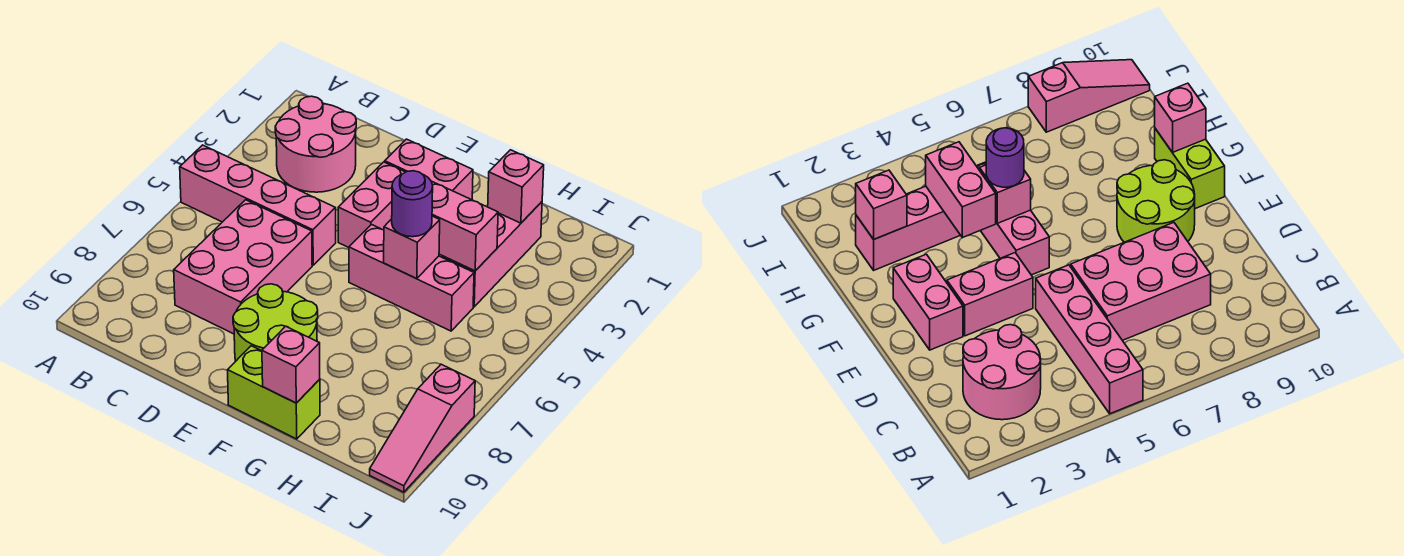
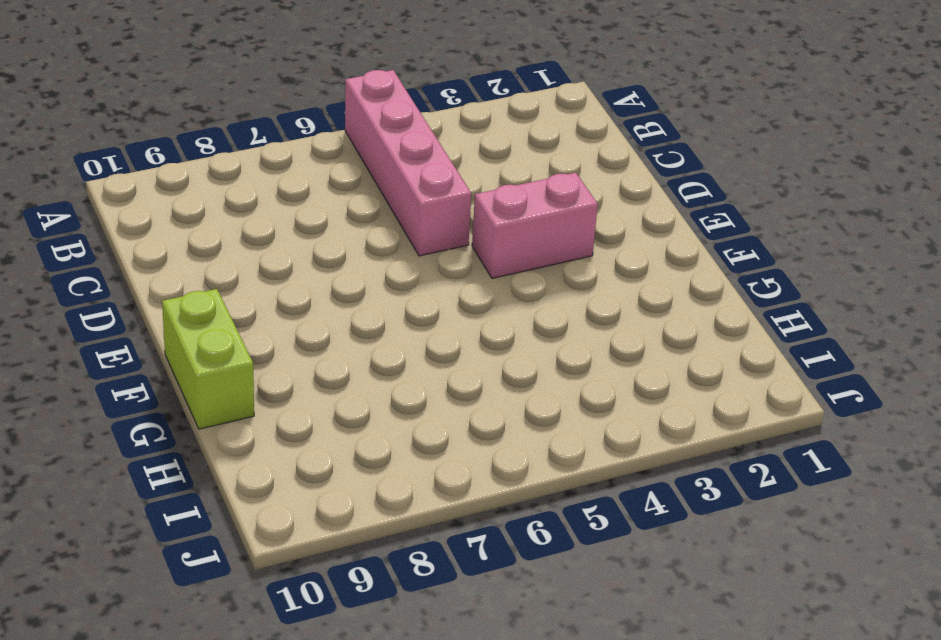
none -> pink round brick B2:C3 level 1
none -> pink brick C6:D8 level 1
none -> pink brick E2:F2 level 1

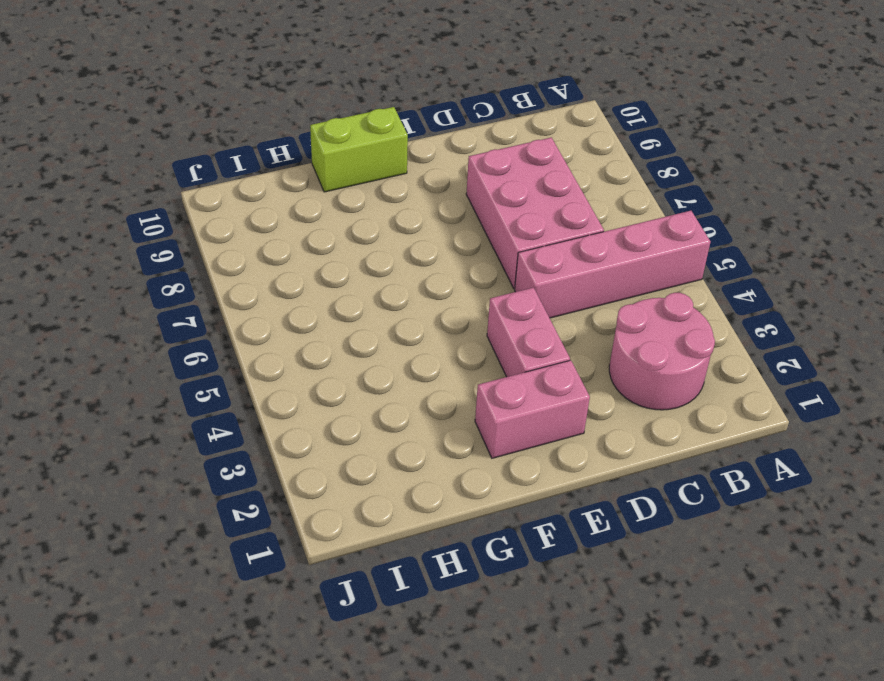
none -> lime round brick E8:F9 level 1
none -> pink brick F5:H5 level 1
none -> pink brick H2:H4 level 1

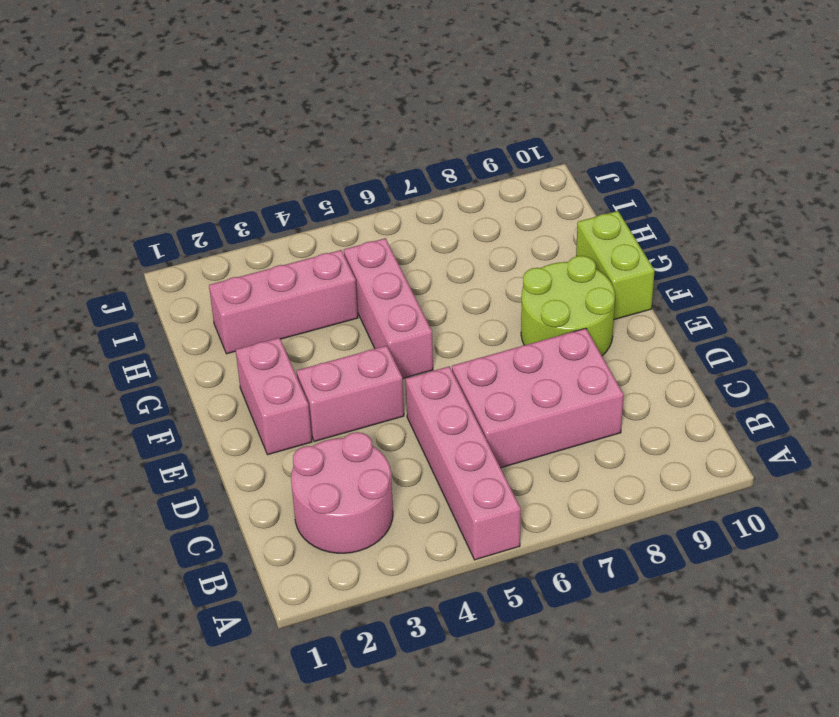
none -> pink slope J8:J10 level 1 top 8
none -> pink brick G4:H4 level 2
none -> pink brick G5 level 2

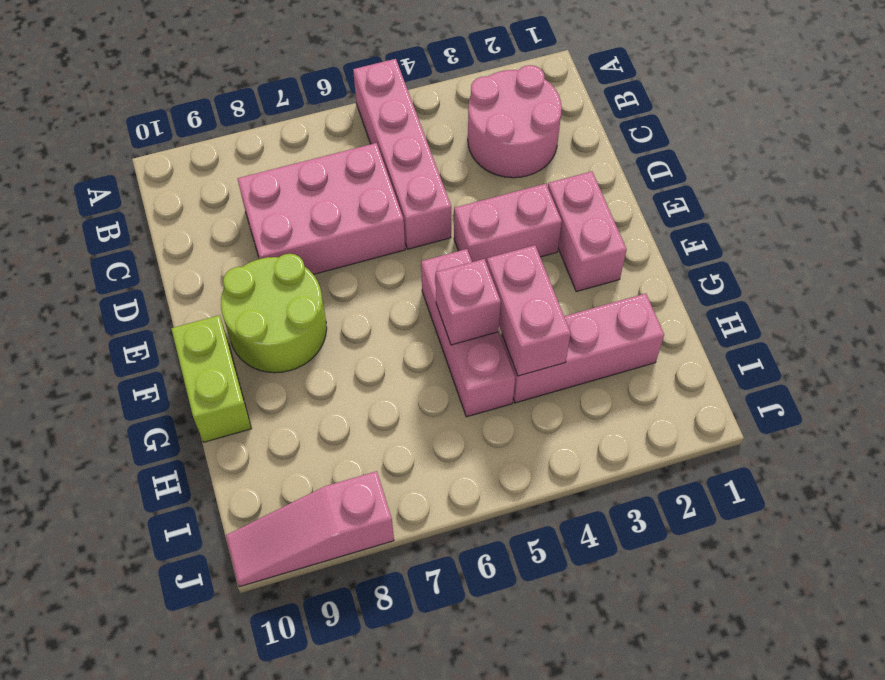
none -> pink brick G10 level 2
none -> pink brick H2 level 2
none -> purple round brick G5 level 3

